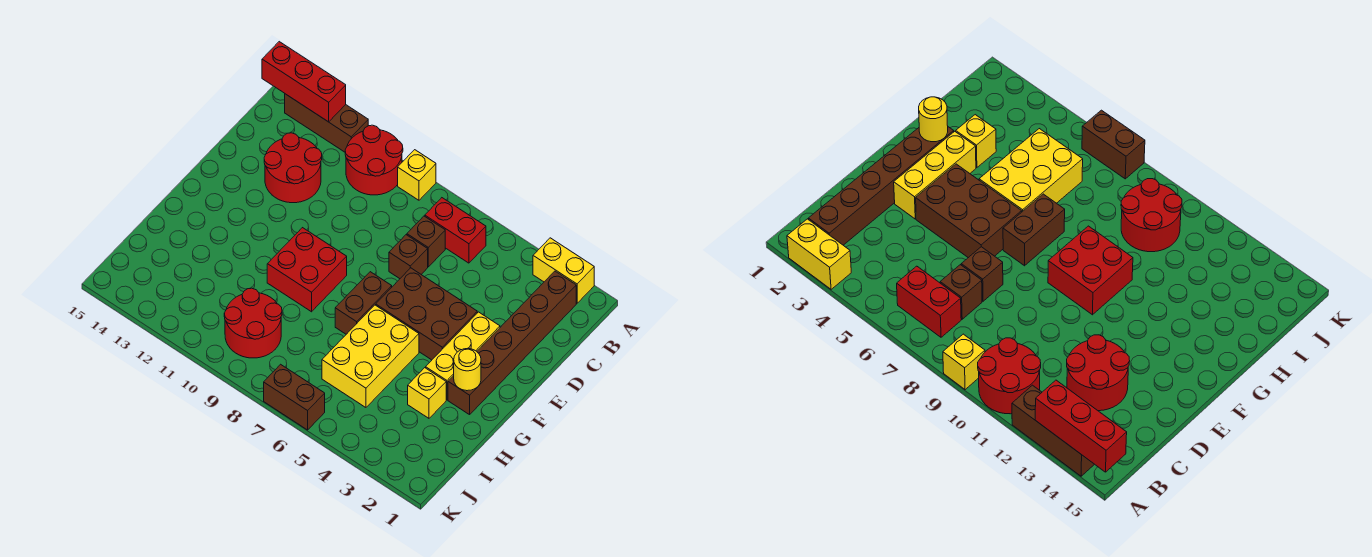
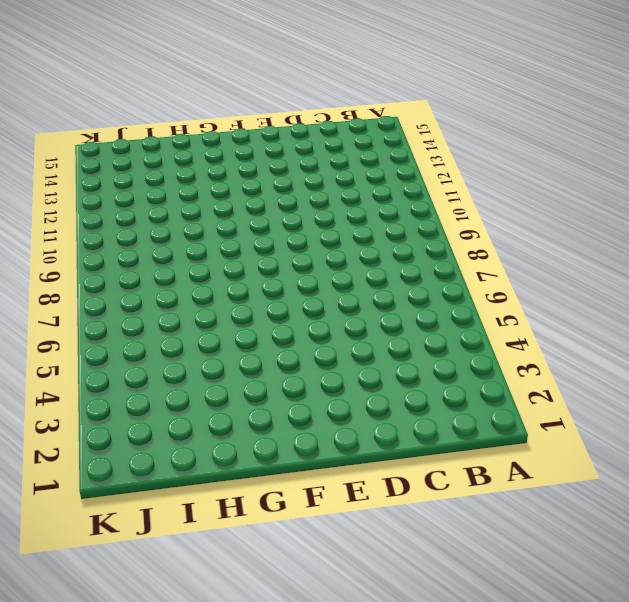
none -> yellow brick A2:A3 level 1
none -> yellow brick A9 level 1
none -> red round brick A10:B11 level 1

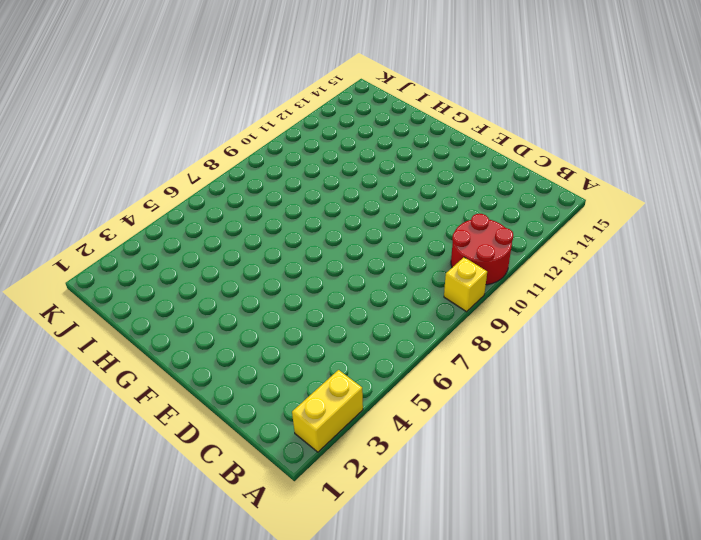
none -> brown brick A12:A14 level 1
none -> brown brick B2:G2 level 1
none -> red brick B6:B7 level 1

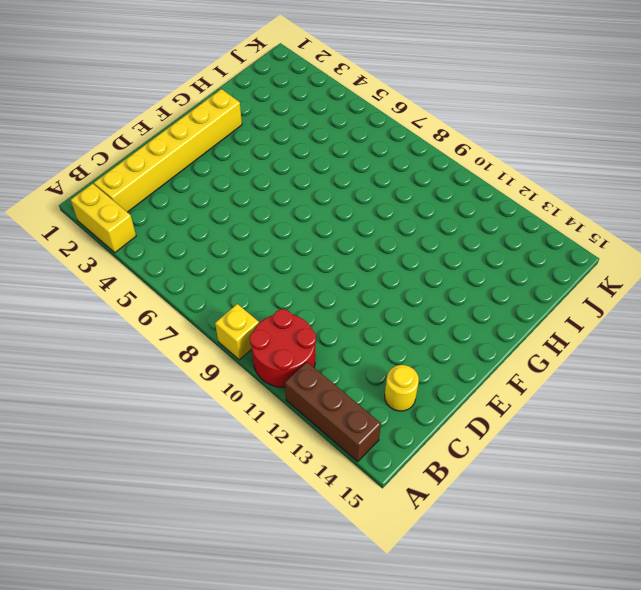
yellow brick B2:G2 level 1 -> brown brick B2:G2 level 1
yellow round brick C14 level 1 -> yellow round brick G2 level 2
none -> red brick B6:B7 level 1
none -> brown brick C7 level 1
none -> red round brick C12:D13 level 1

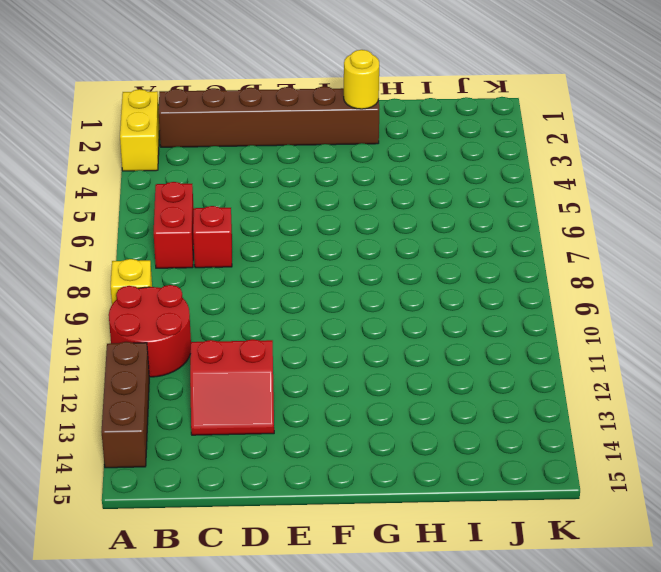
red brick C7 level 1 -> brown brick C7 level 1
red slope C12:D13 level 1 top 12 -> red round brick C12:D13 level 1
none -> brown brick D7 level 1
none -> yellow brick E3:G3 level 1
none -> brown brick E4:F6 level 1

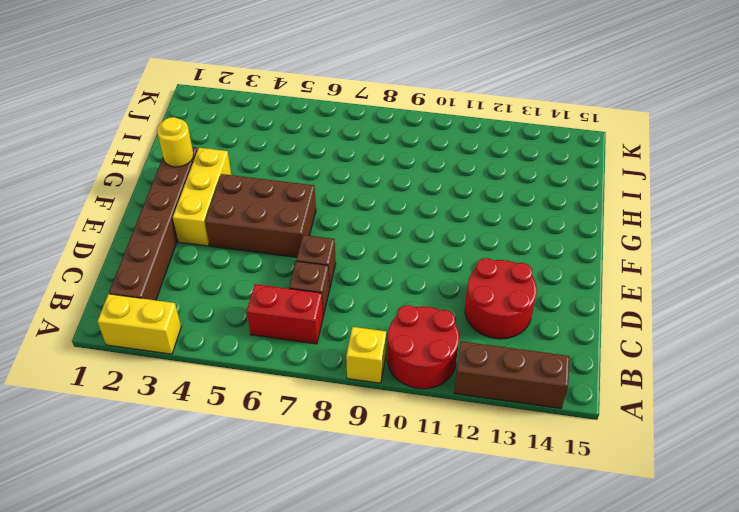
none -> brown brick F7:G7 level 1
none -> red brick F9:G10 level 1
none -> yellow brick G5:I6 level 1

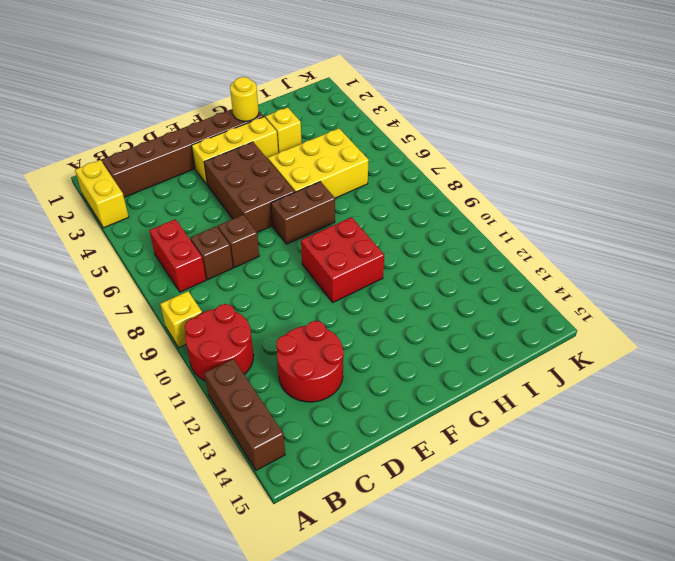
none -> red round brick I9:J10 level 1
none -> brown brick K6:K7 level 1
none -> red brick A13:A15 level 2

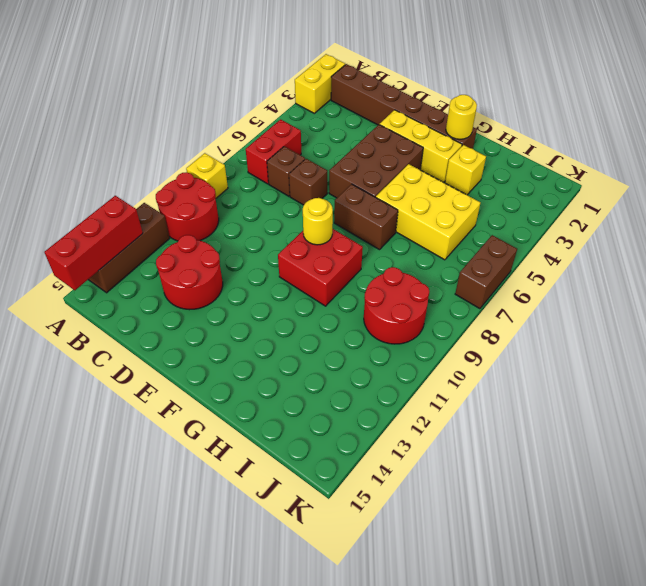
yellow round brick F9 level 2 -> none

